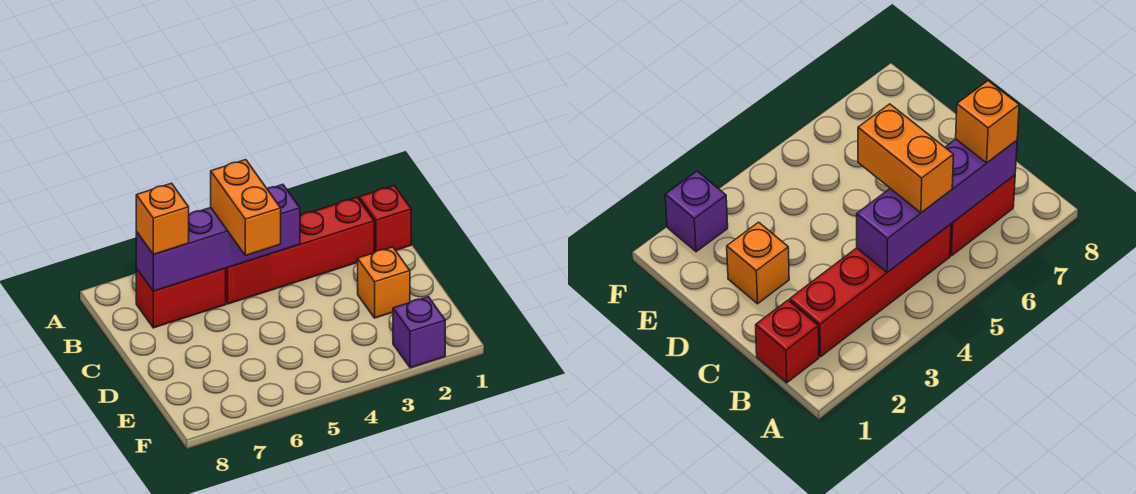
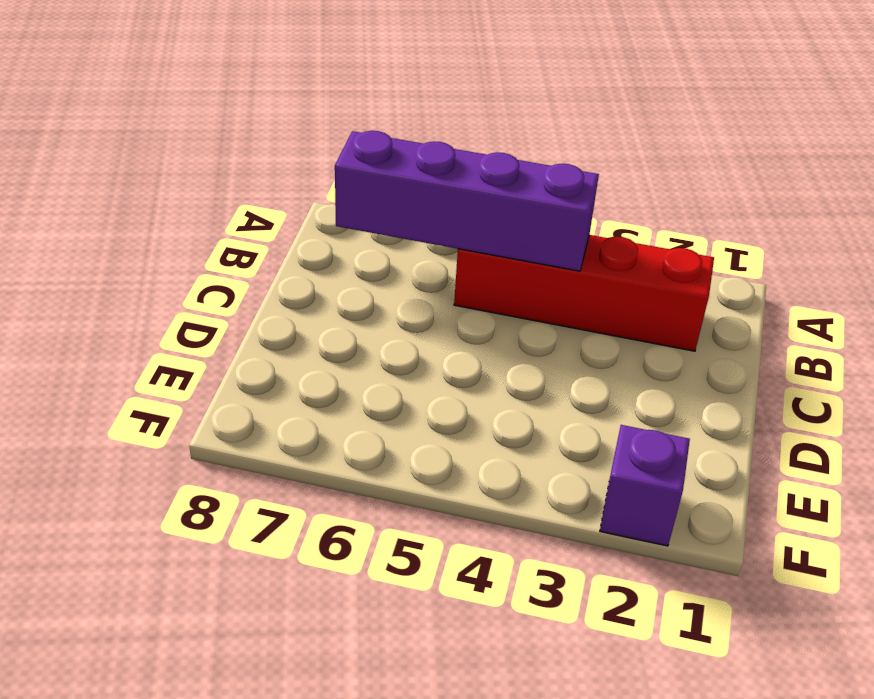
none -> red brick B1 level 1
none -> red brick B6:B7 level 1

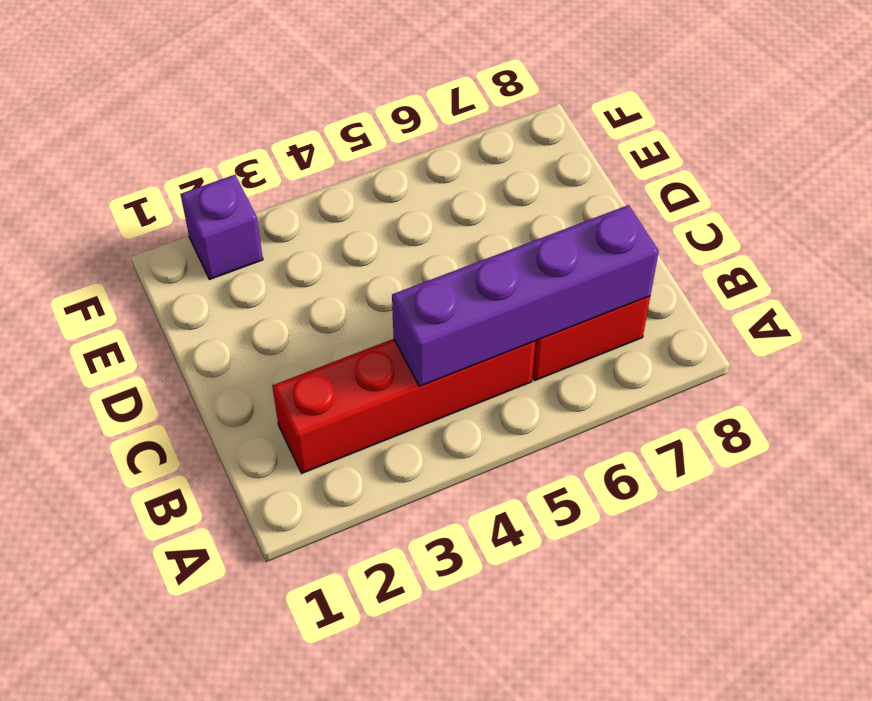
none -> red brick B1 level 1
none -> orange brick D2 level 1

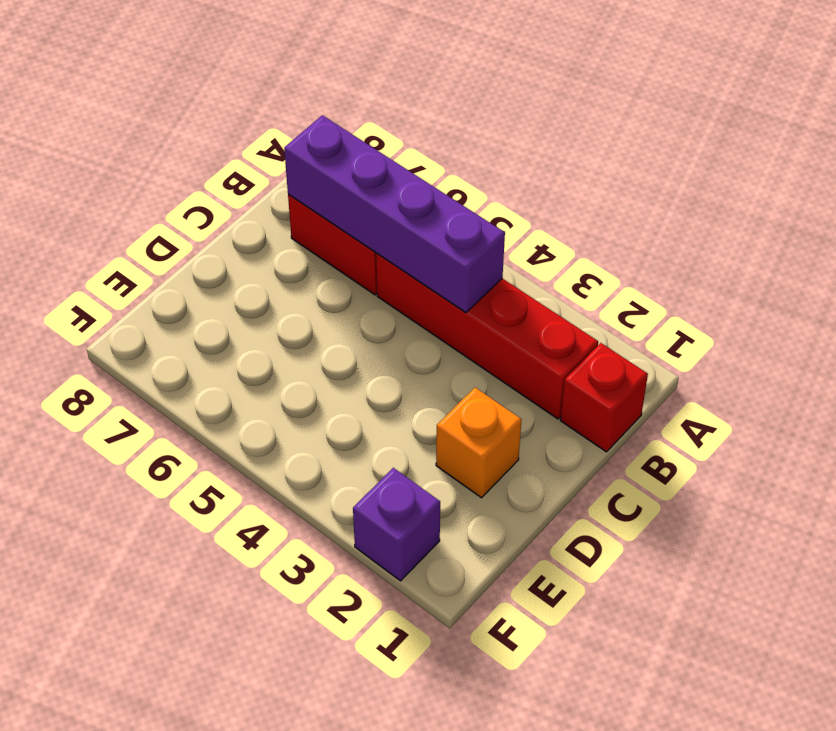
none -> orange brick B5:C5 level 3
none -> orange brick B7 level 3

